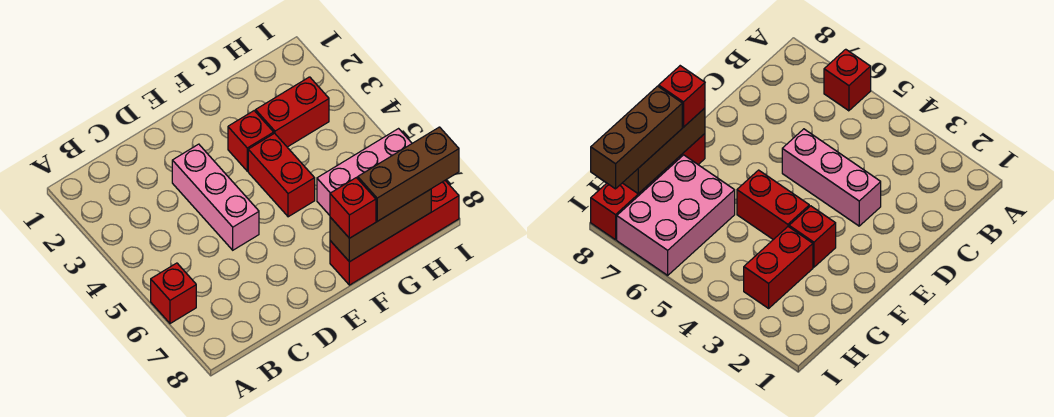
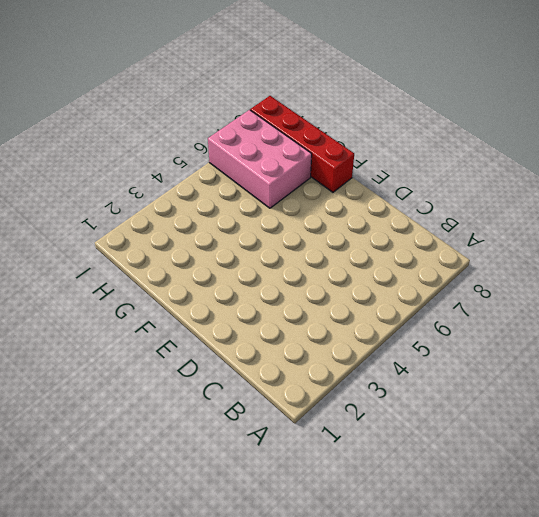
none -> red brick A6 level 1
none -> pink brick D3:D5 level 1

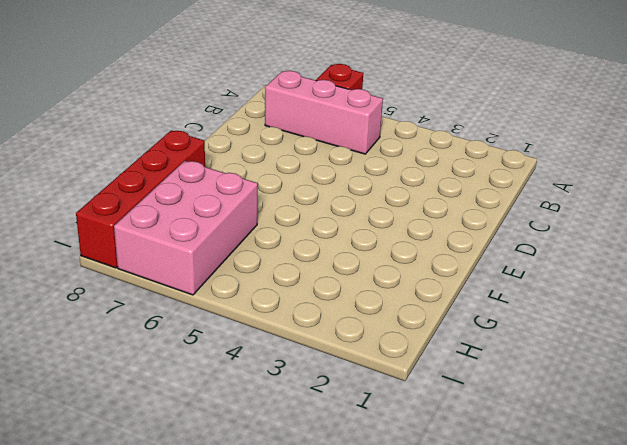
pink brick B5:B7 level 1 -> pink brick D3:D5 level 1
none -> red brick F3 level 1
none -> red brick F4:F5 level 1

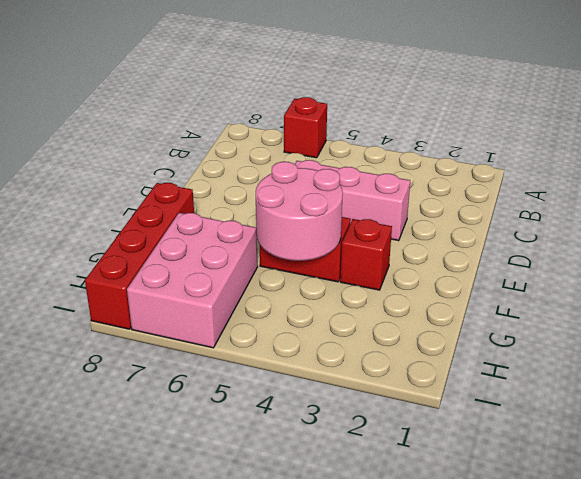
pink round brick F4:G5 level 2 -> none
none -> red brick G3:H3 level 1
none -> brown brick F8:H8 level 2

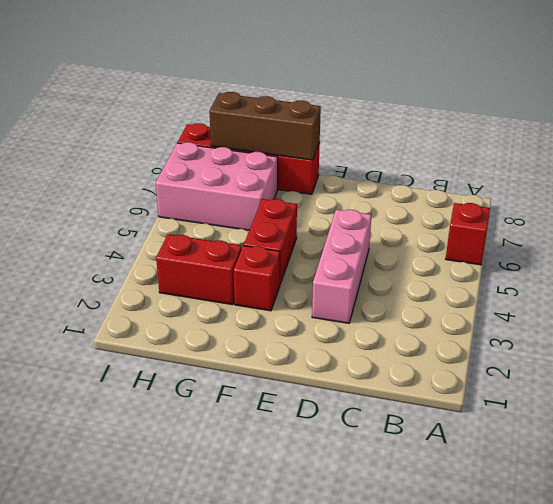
none -> red brick F8 level 3
none -> brown brick G8:I8 level 3

